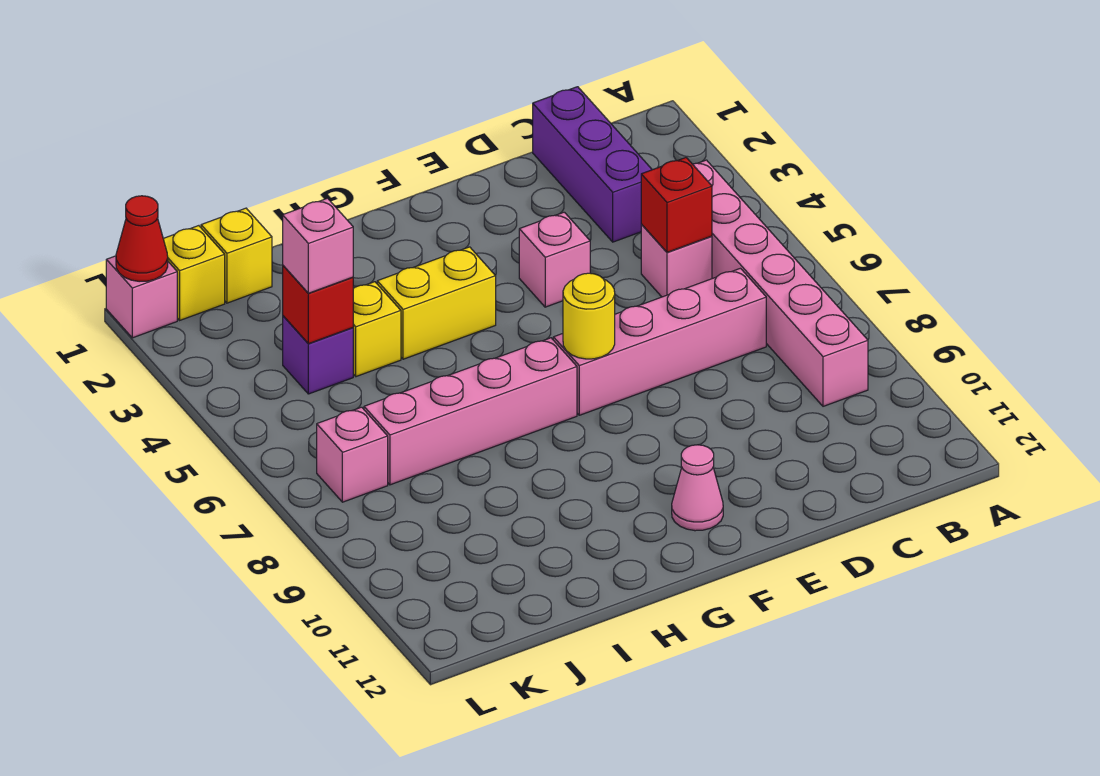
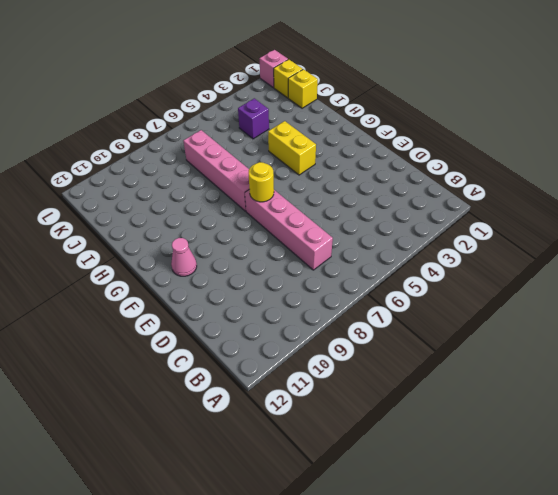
none -> pink brick B4:B9 level 1
none -> purple brick C1:C3 level 1
none -> pink brick C5 level 1

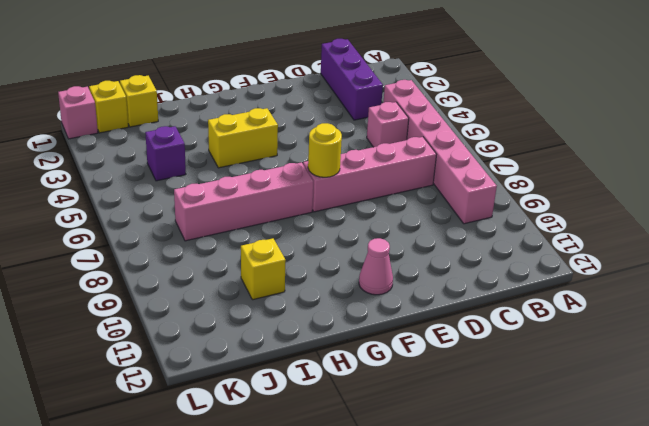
yellow brick I10 level 1 -> yellow brick I4 level 1
none -> pink brick E4 level 1
none -> pink brick K7 level 1
none -> red brick C5 level 2

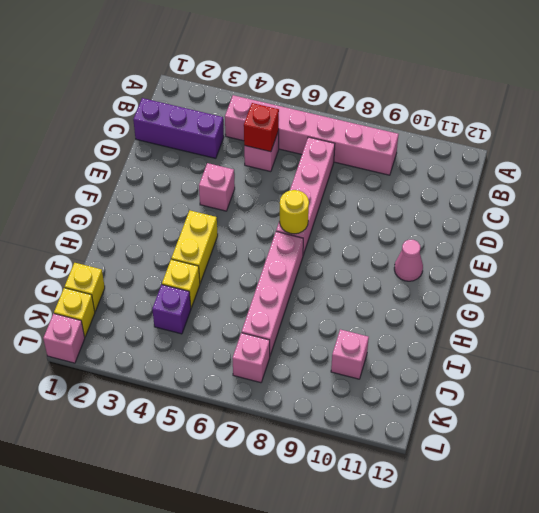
pink brick J10 level 1 -> pink brick J4 level 3
none -> red brick J4 level 2
none -> red cone L1 level 2

